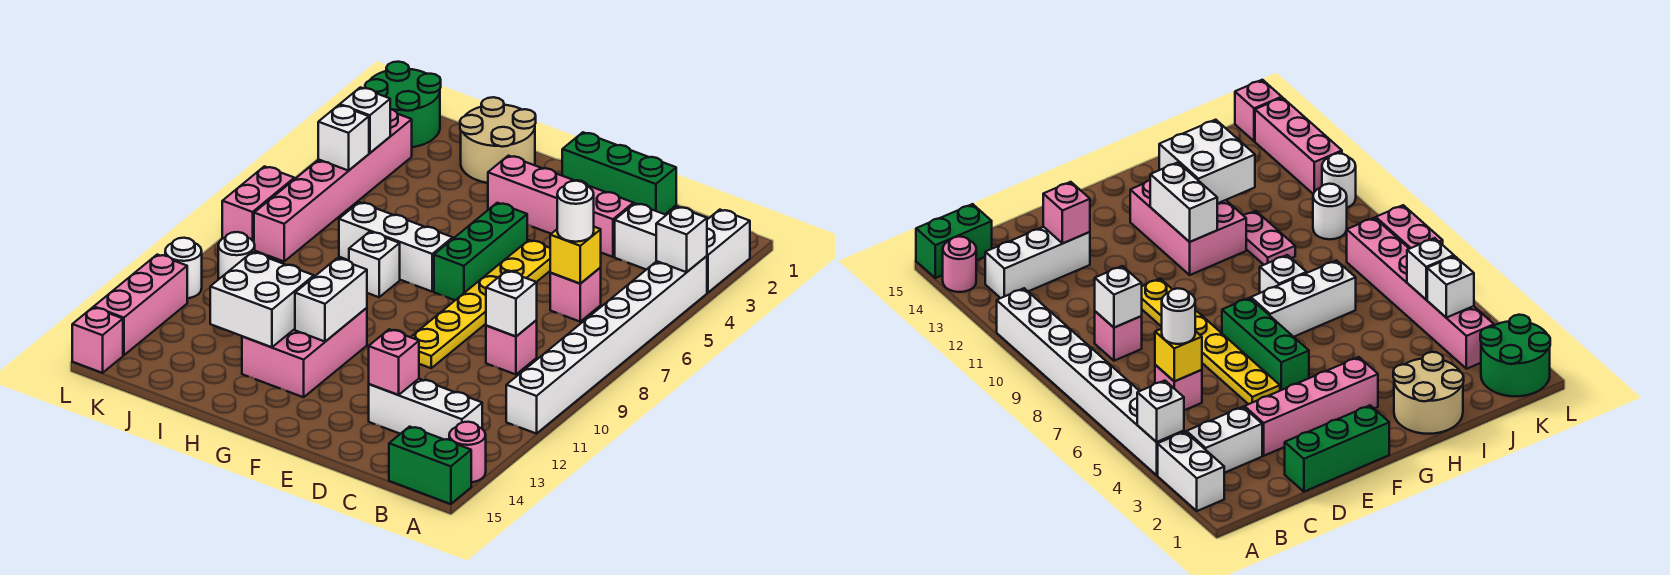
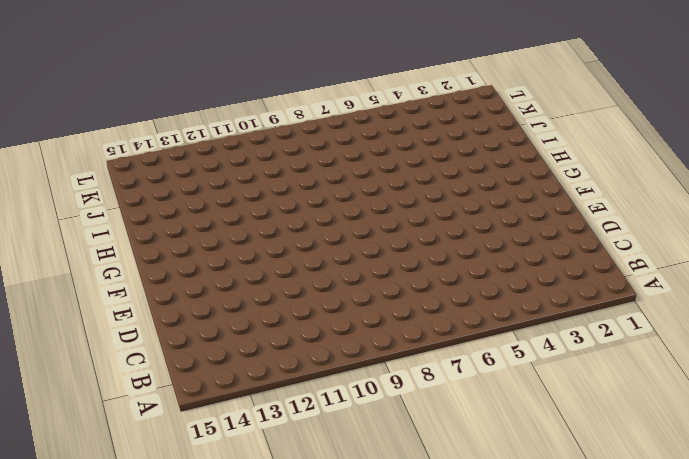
none -> white brick A2:A3 level 1
none -> white brick A4:A11 level 1
none -> pink round brick A14 level 1
none -> green brick A15:B15 level 1

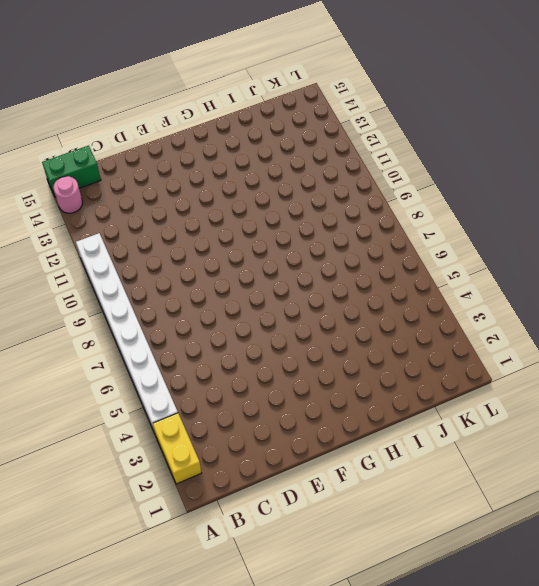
yellow brick A2:A3 level 1 -> white brick A2:A3 level 1
none -> white brick B3:C3 level 1
none -> white brick B13:D13 level 1
none -> pink brick C6 level 1
none -> pink brick C9 level 1

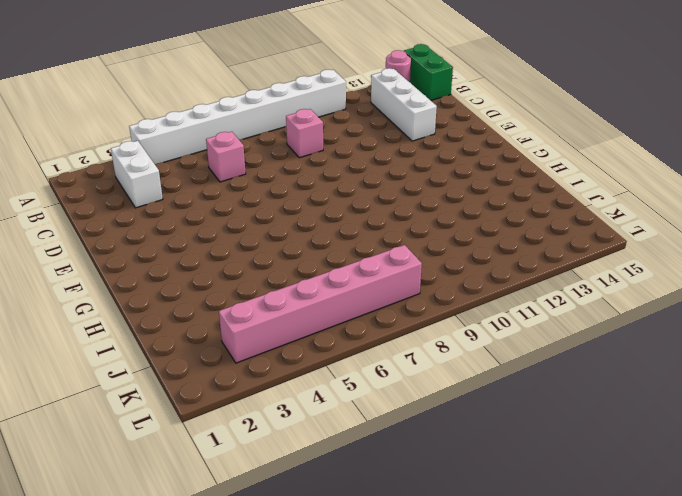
none -> white brick A2:A3 level 1
none -> green brick D1:F1 level 1
none -> pink brick D3:G3 level 1
none -> yellow plate E5:E10 level 1

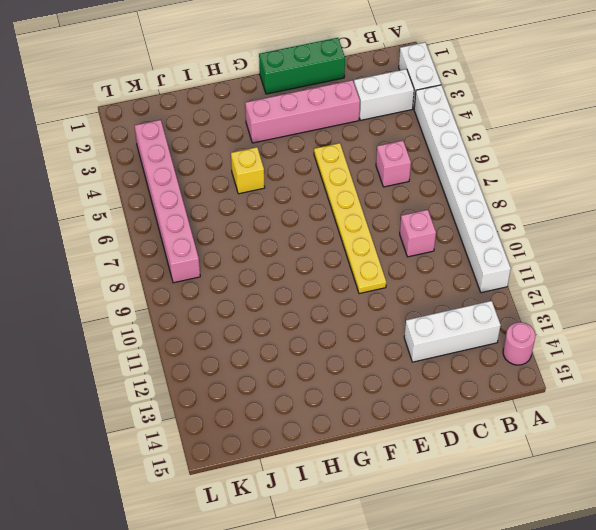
yellow brick H5 level 1 -> yellow brick C6 level 2
none -> green brick A15:B15 level 1
none -> green brick F5:F7 level 1
none -> white brick G7:I7 level 1
none -> pink brick G11:H13 level 1

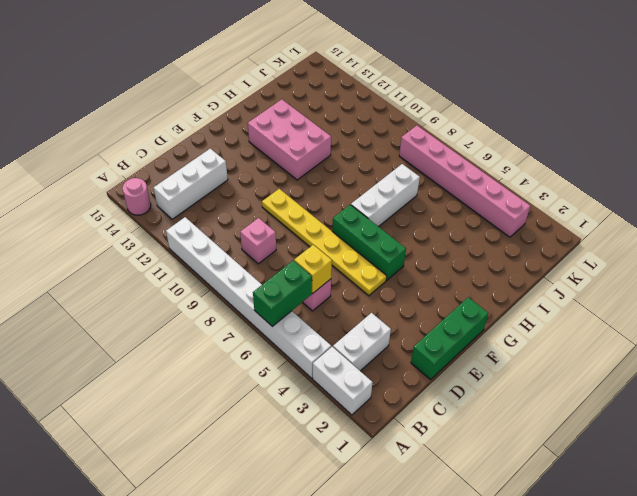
green brick A6:B6 level 2 -> green brick A15:B15 level 1
none -> pink brick D3:G3 level 1
none -> tan round brick H1:I2 level 1
none -> white brick H8 level 1
none -> pink plate I10:I11 level 1

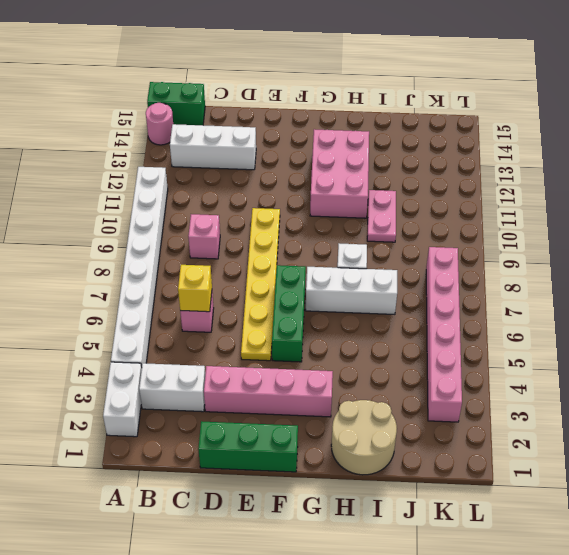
none -> green round brick K1:L2 level 1
none -> white round brick K10 level 1
none -> pink brick L7:L8 level 1
none -> white round brick L11 level 1

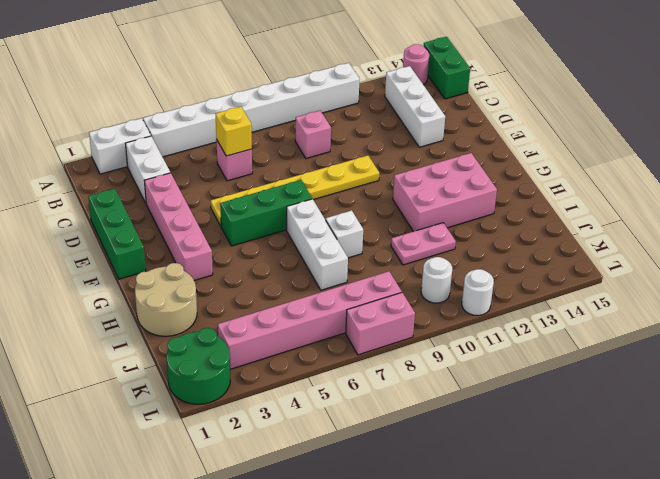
none -> pink brick L12:L14 level 1
none -> pink brick L15 level 1
none -> white brick A4 level 2
none -> white brick C9 level 2

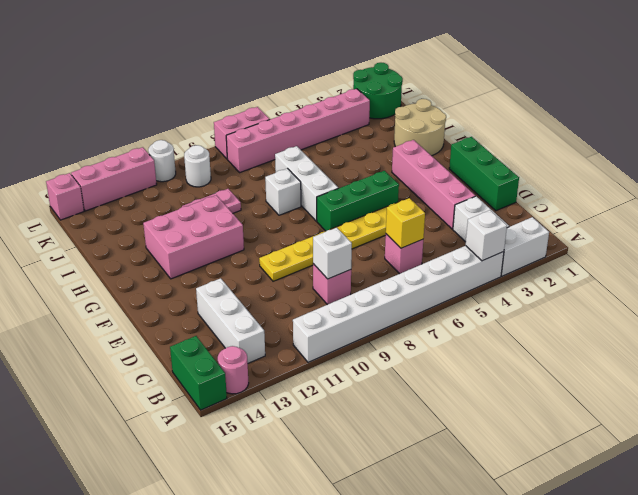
none -> pink brick D13 level 2
none -> white brick G11:G12 level 2
none -> white brick H12:I13 level 2
none -> white brick K4 level 2

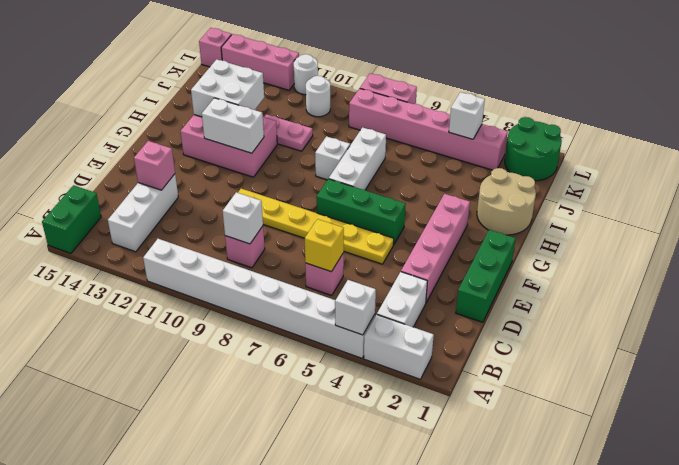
none -> pink round brick A14 level 1
none -> white brick K5 level 2
none -> white round brick C6 level 3

